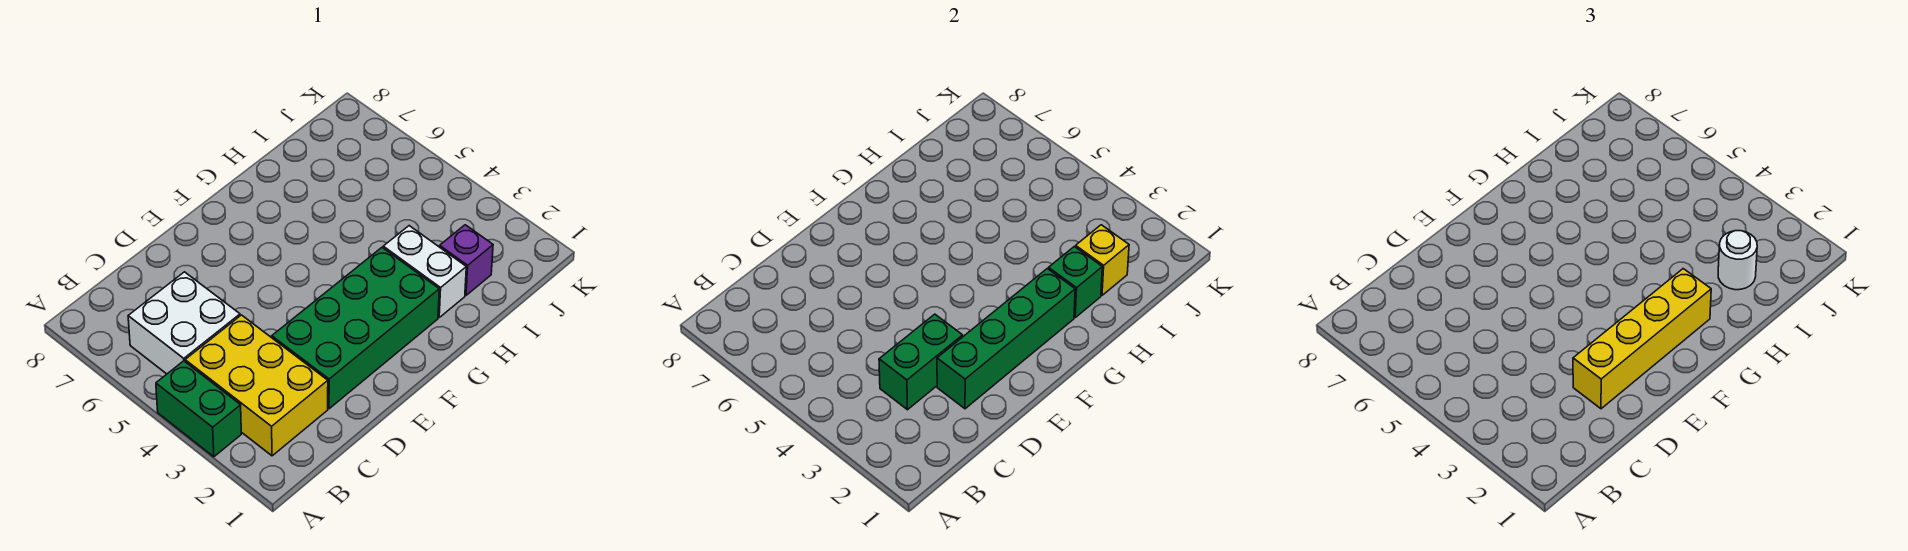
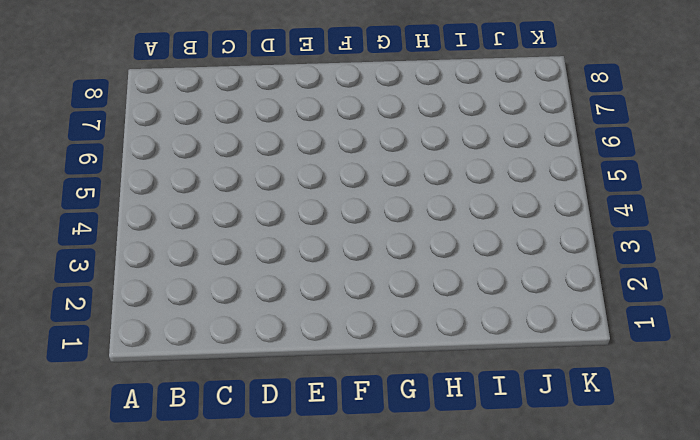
none -> green brick A3:A4 level 1
none -> yellow brick B2:C4 level 1
none -> white brick B5:C6 level 1

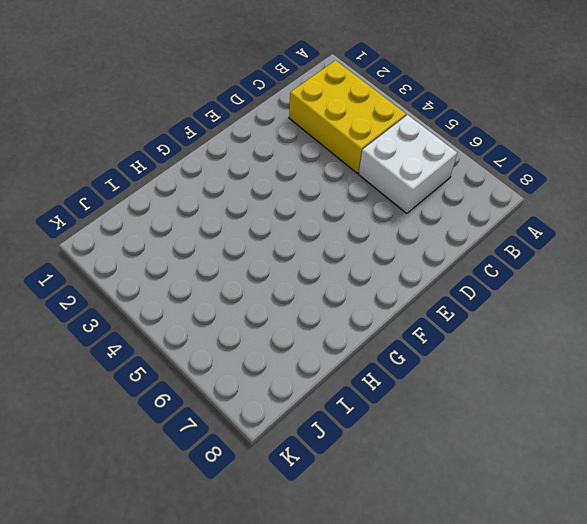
none -> green brick A3:A4 level 1
none -> green brick D2:G3 level 1
none -> white brick H2:H3 level 1

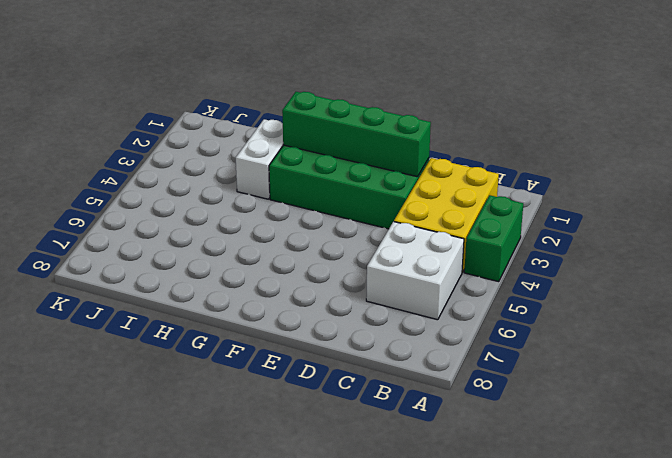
none -> purple brick I2 level 1
none -> green brick C3:D3 level 2
none -> green brick H2 level 2

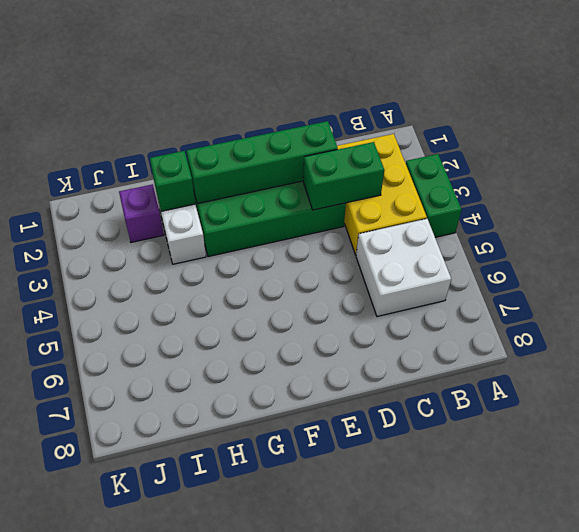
none -> yellow brick I2 level 2
none -> yellow brick D2:G2 level 3
none -> white round brick I2 level 3

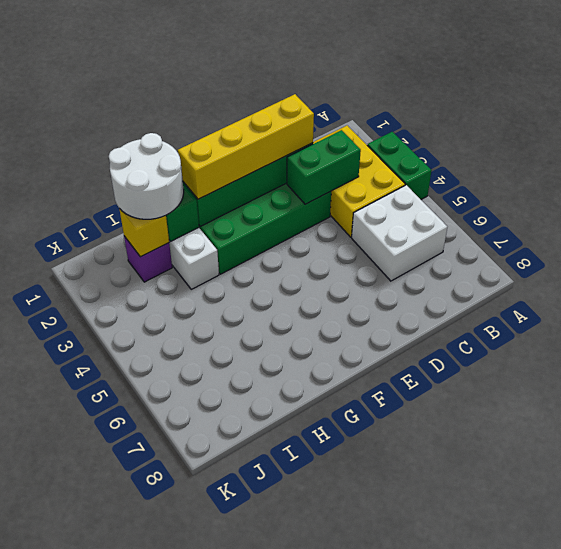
white round brick H1:I2 level 3 -> white round brick I2 level 3

